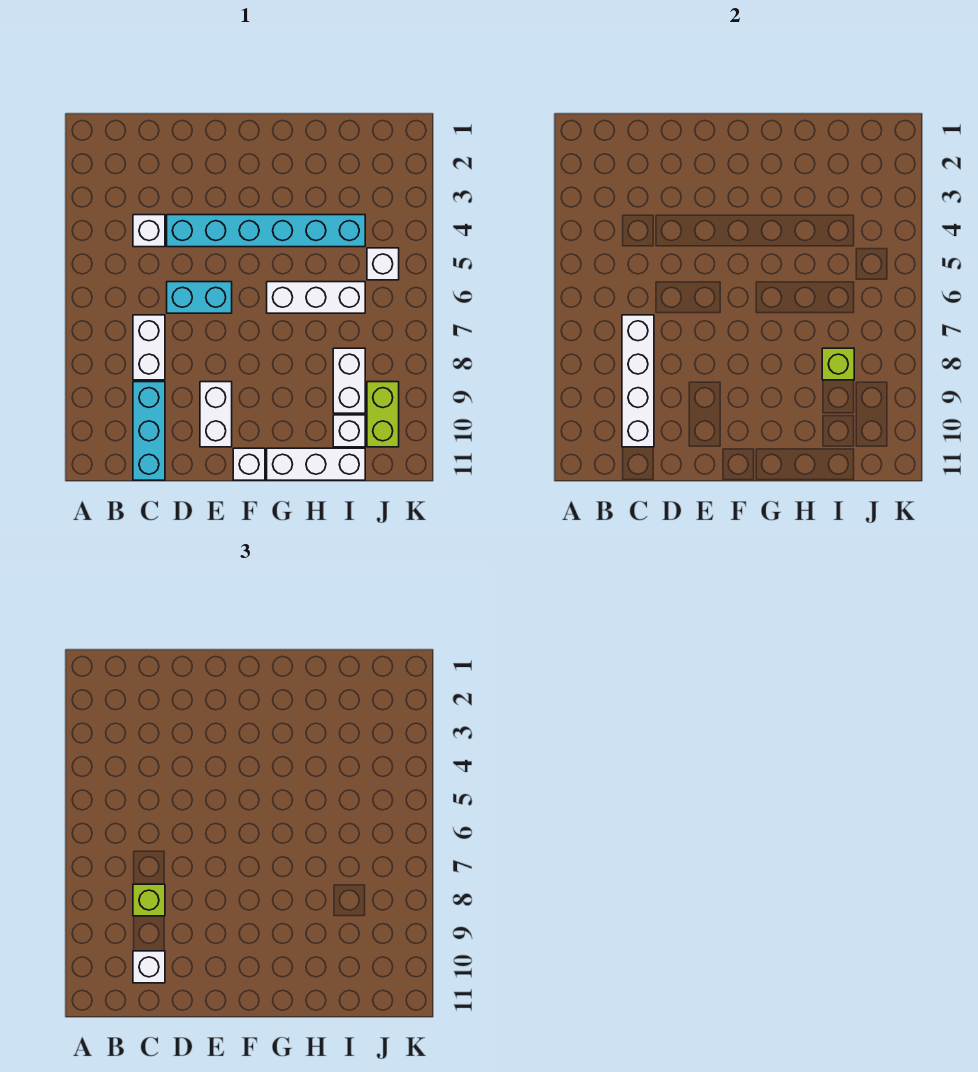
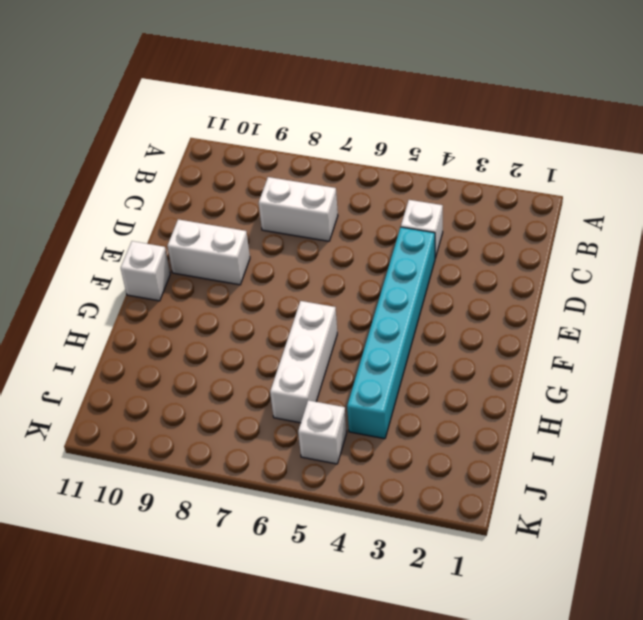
none -> cyan brick C9:C11 level 1
none -> cyan brick D6:E6 level 1
none -> white brick G11:I11 level 1

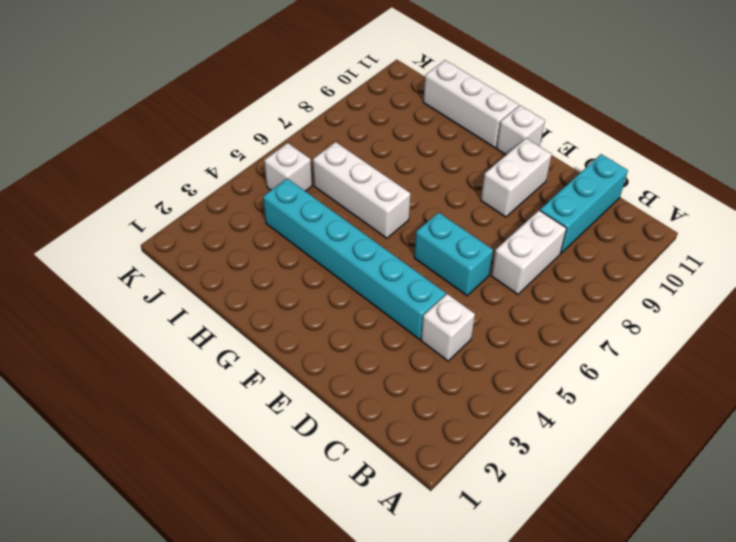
none -> white brick I8:I9 level 1
none -> white brick I10 level 1
none -> lime brick J9:J10 level 1

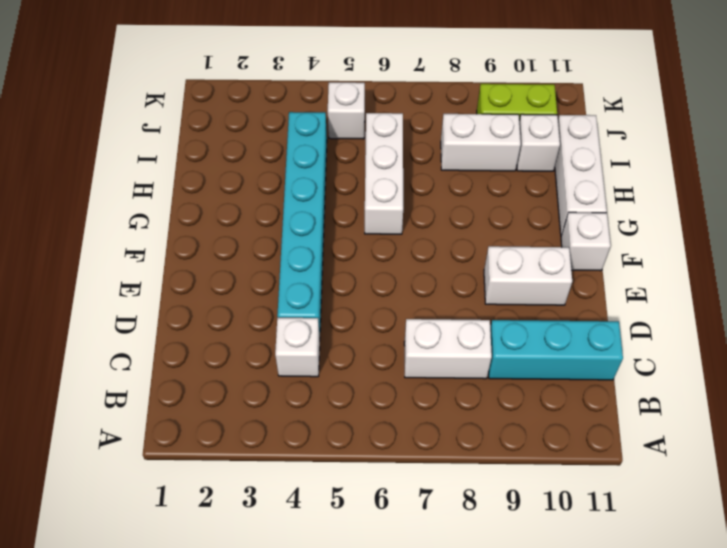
none -> cyan brick D6:E6 level 1
none -> white brick C7:C10 level 2
none -> lime brick I8 level 2

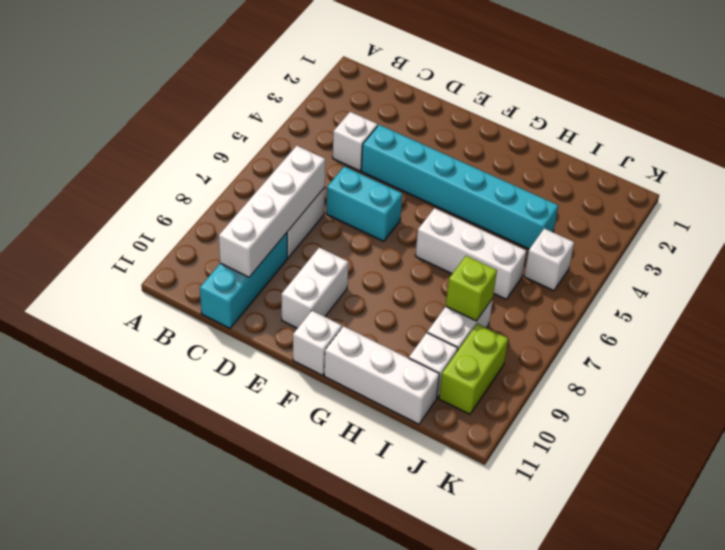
none -> lime brick C8 level 3
none -> white brick C10 level 3

